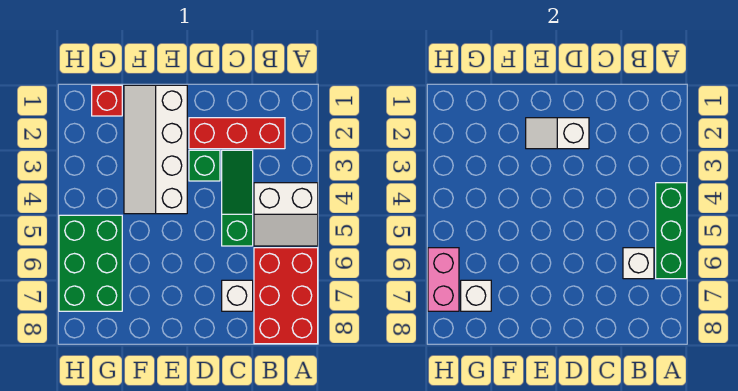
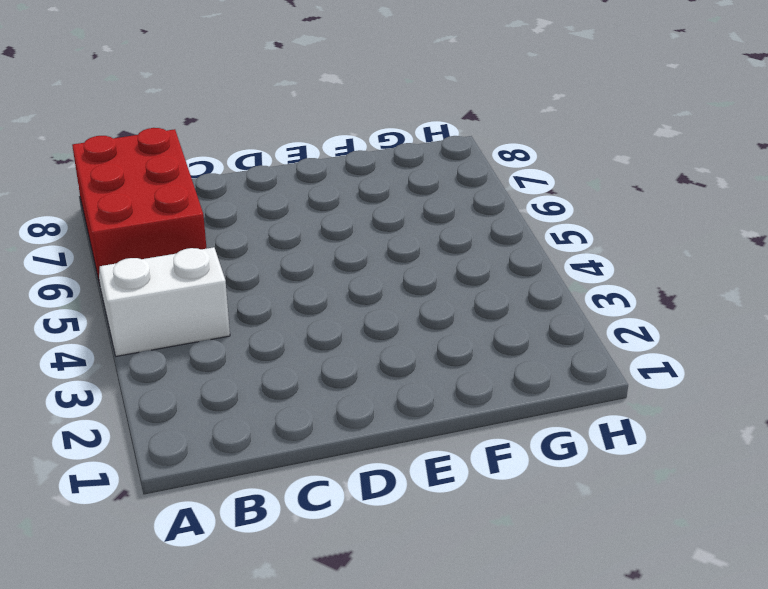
none -> red brick B2:D2 level 1
none -> green slope C3:C5 level 1 top 5
none -> white brick C7 level 1

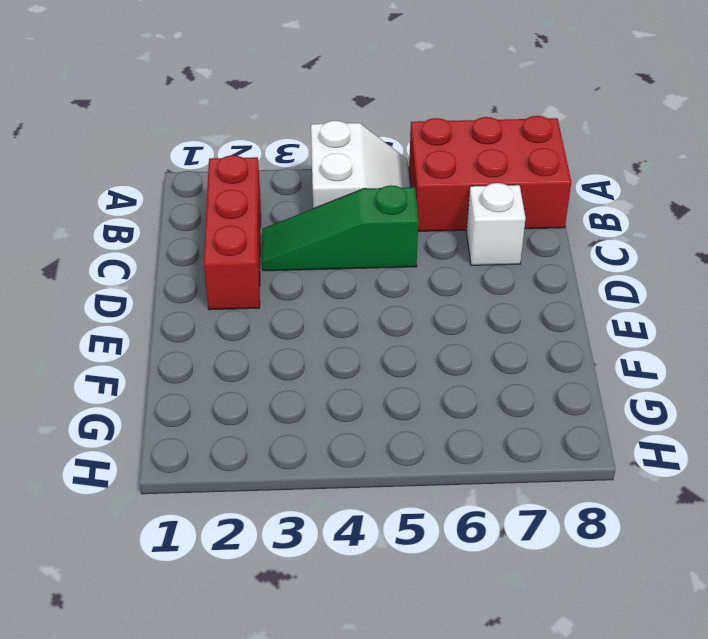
none -> green brick D3 level 1
none -> white slope E1:F4 level 1 top E
none -> red brick G1 level 1

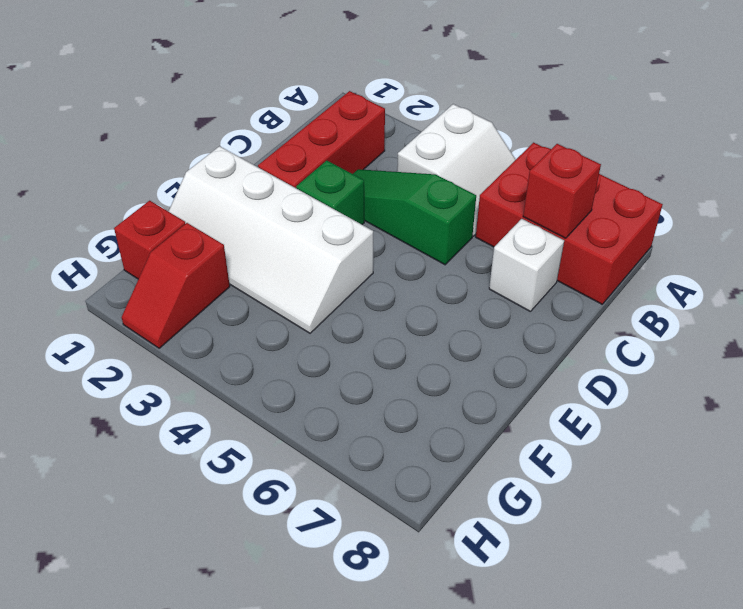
red brick B7 level 2 -> none
red slope G2:H2 level 1 top G -> none
none -> green brick G5:H7 level 1
none -> green brick A4:A6 level 2
none -> white brick B6 level 2

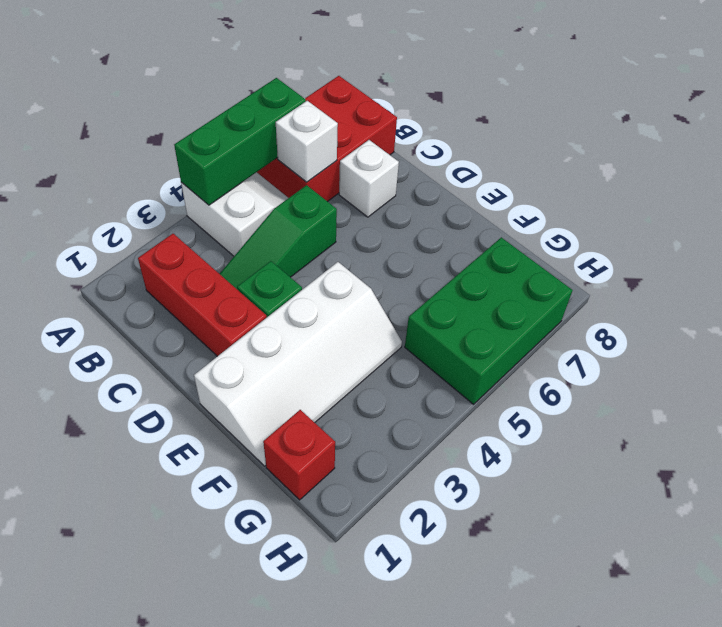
none -> white slope D2:E2 level 2 top D
none -> white brick G7 level 2
none -> pink brick H6:H7 level 2

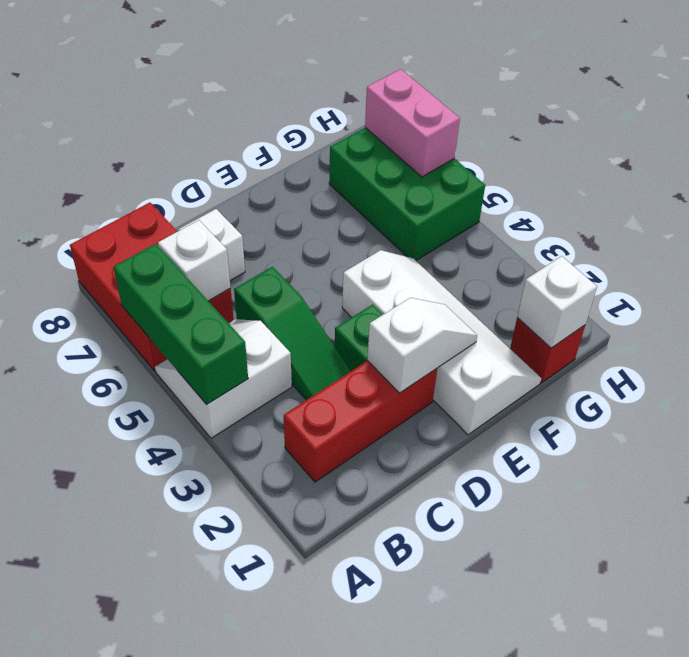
white brick G1 level 2 -> white brick G7 level 2

